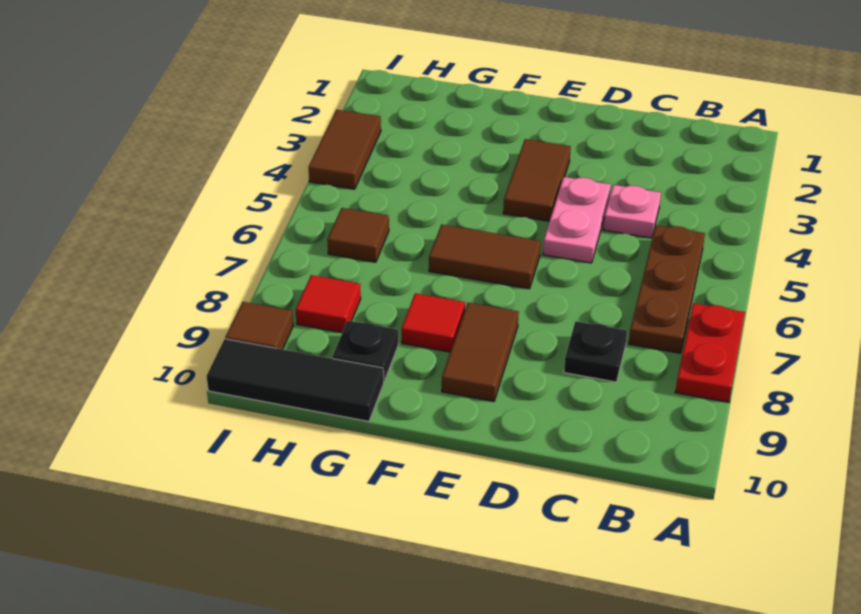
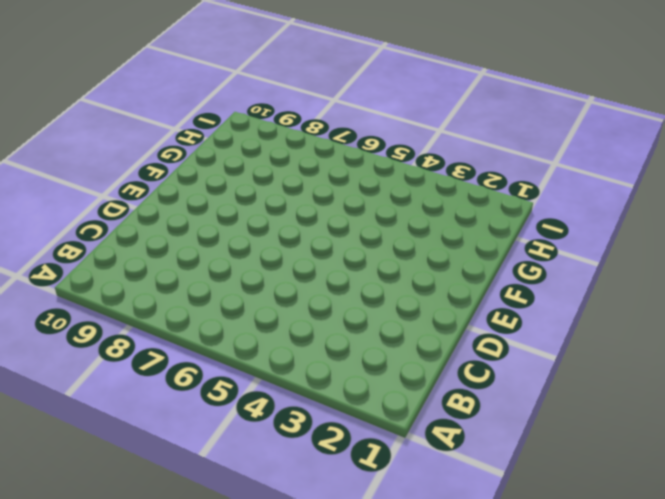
none -> red plate A7:A8 level 1
none -> brown plate B5:B7 level 1
none -> pink plate C4 level 1

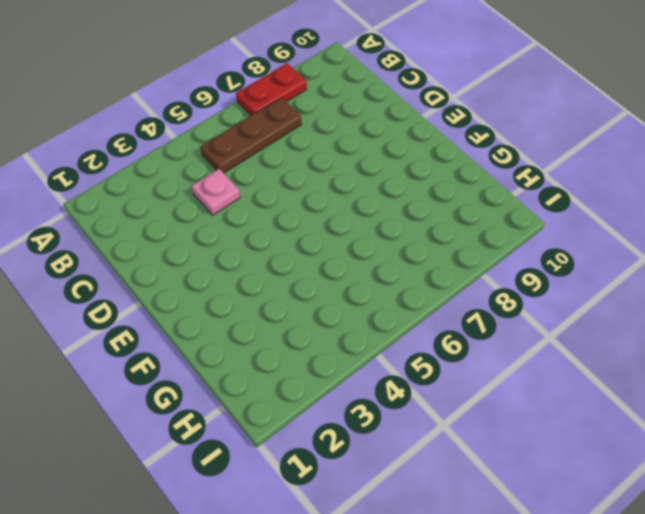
none -> black plate C8 level 1
none -> pink plate D4:D5 level 1
none -> brown tile E3:E4 level 1

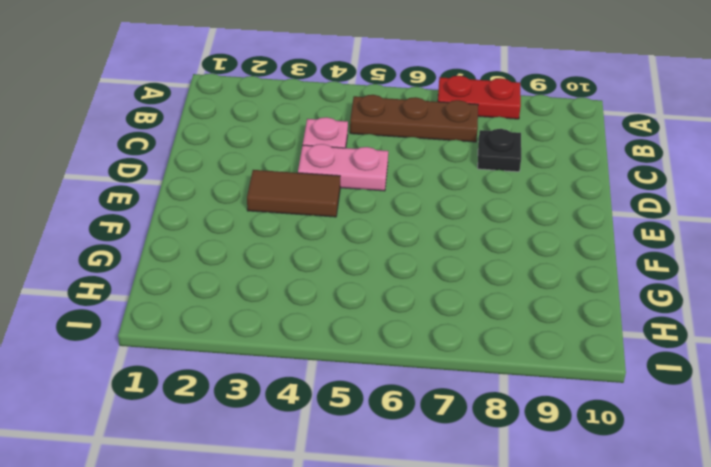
none -> brown tile E6:F6 level 1
none -> brown tile E8:E9 level 1
none -> red tile F8 level 1

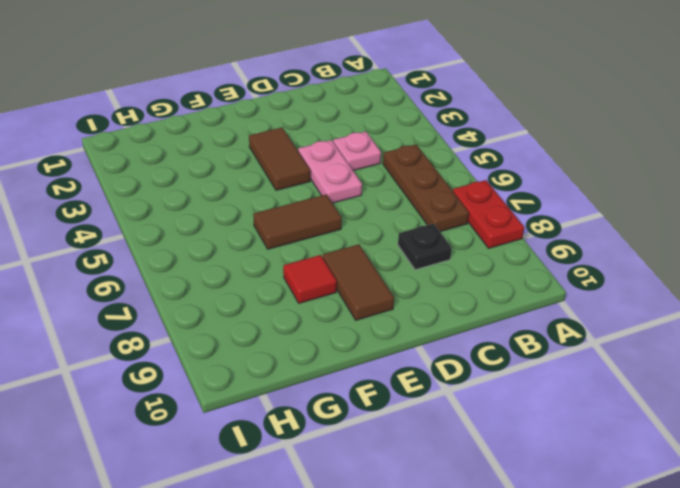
none -> black plate G9 level 1
none -> black tile G10:I10 level 1
none -> brown tile H6 level 1

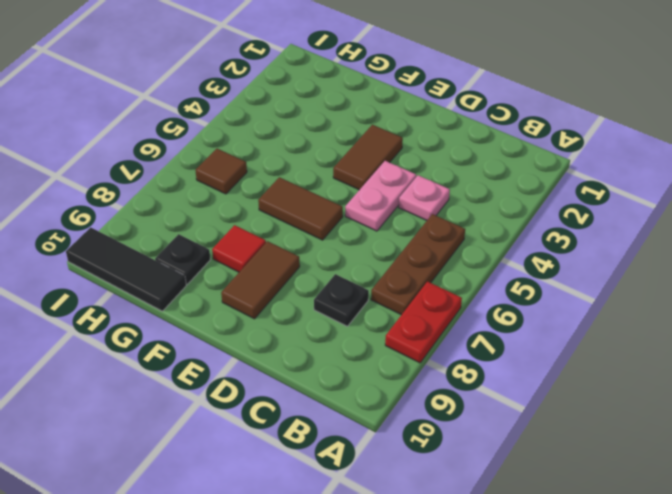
none -> red tile H8 level 1
none -> brown tile I3:I4 level 1
none -> brown tile I9 level 1

